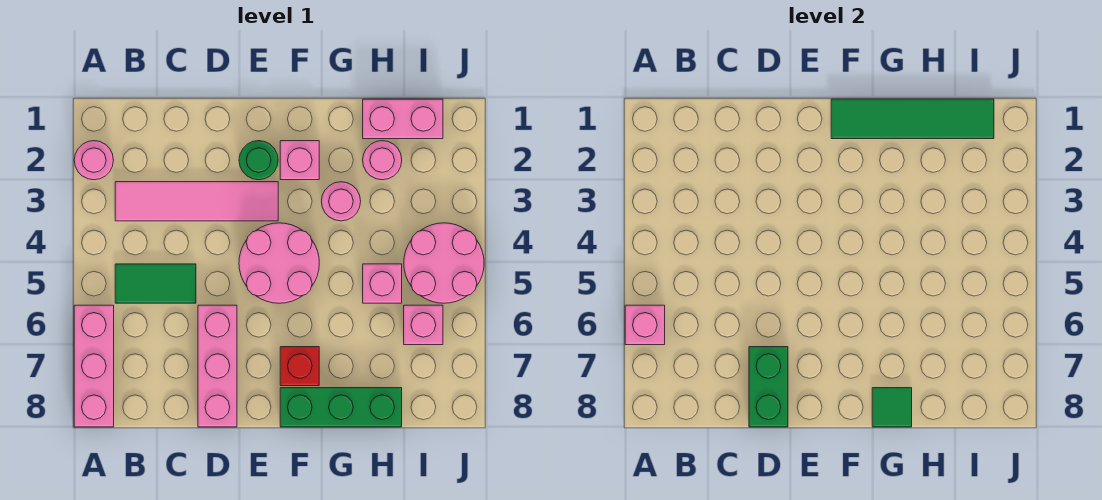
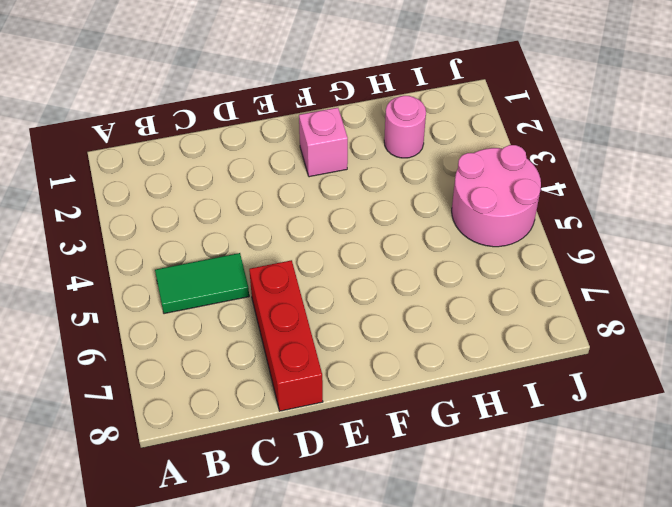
red brick D6:D8 level 1 -> pink brick D6:D8 level 1
none -> pink round brick A2 level 1
none -> pink brick A6:A8 level 1
none -> pink tile B3:E3 level 1

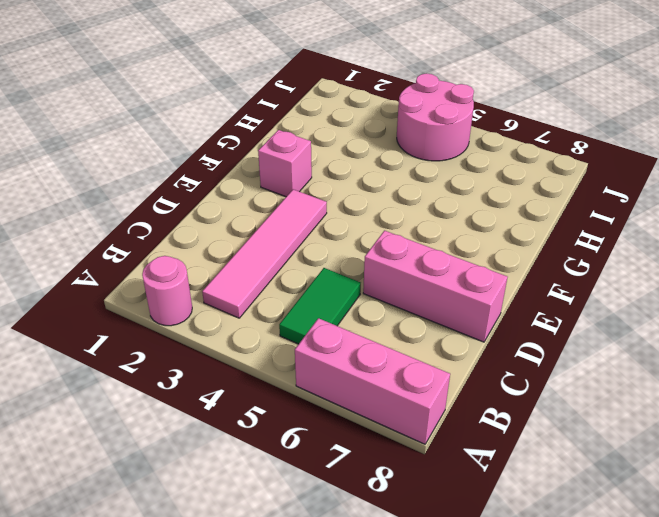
none -> green round brick E2 level 1
none -> pink round brick E4:F5 level 1
none -> red brick F7 level 1

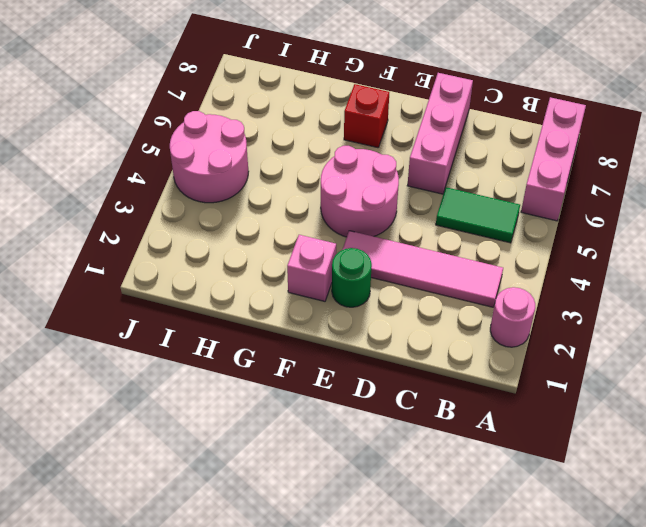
none -> green brick F8:H8 level 1
none -> pink round brick G3 level 1
none -> pink brick H1:I1 level 1

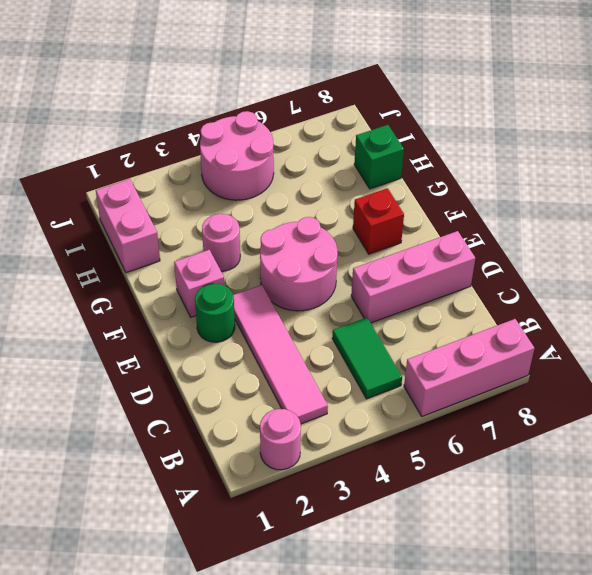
green brick H8 level 1 -> green brick F8:H8 level 1
none -> pink round brick H2 level 1
none -> pink brick H5 level 1
none -> pink brick I6 level 1

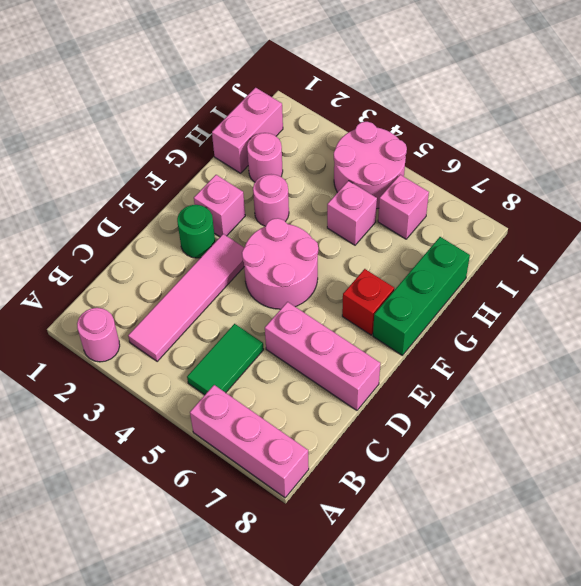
none -> pink brick A6 level 2
none -> green brick D7:D8 level 2
none -> green tile F1:I1 level 2

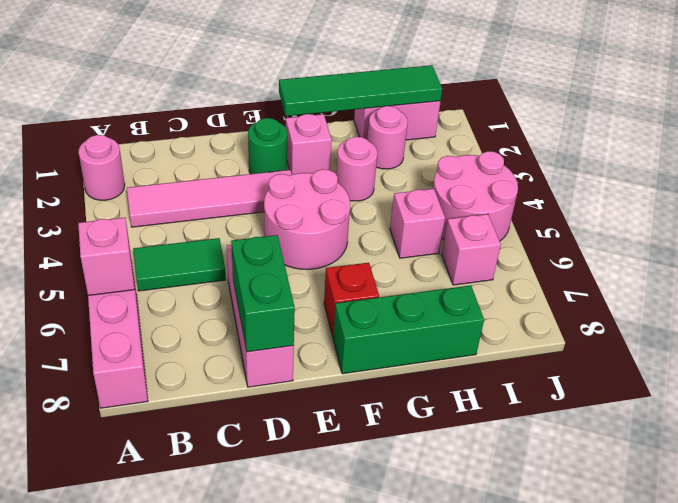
none -> green tile G8 level 2

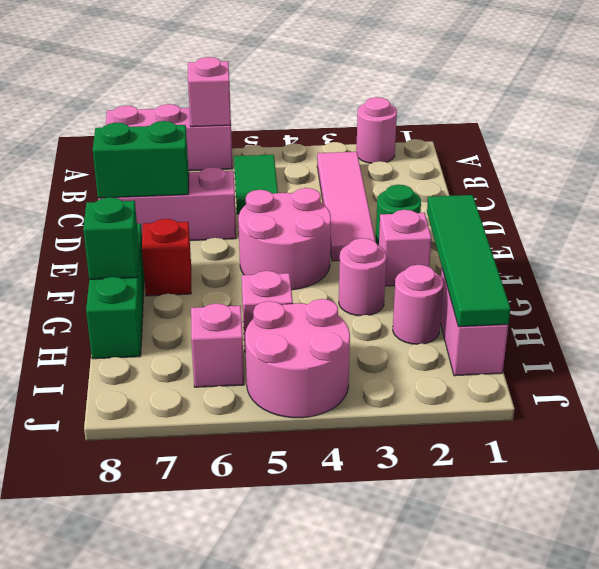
green brick G8 level 2 -> green tile G8 level 2

